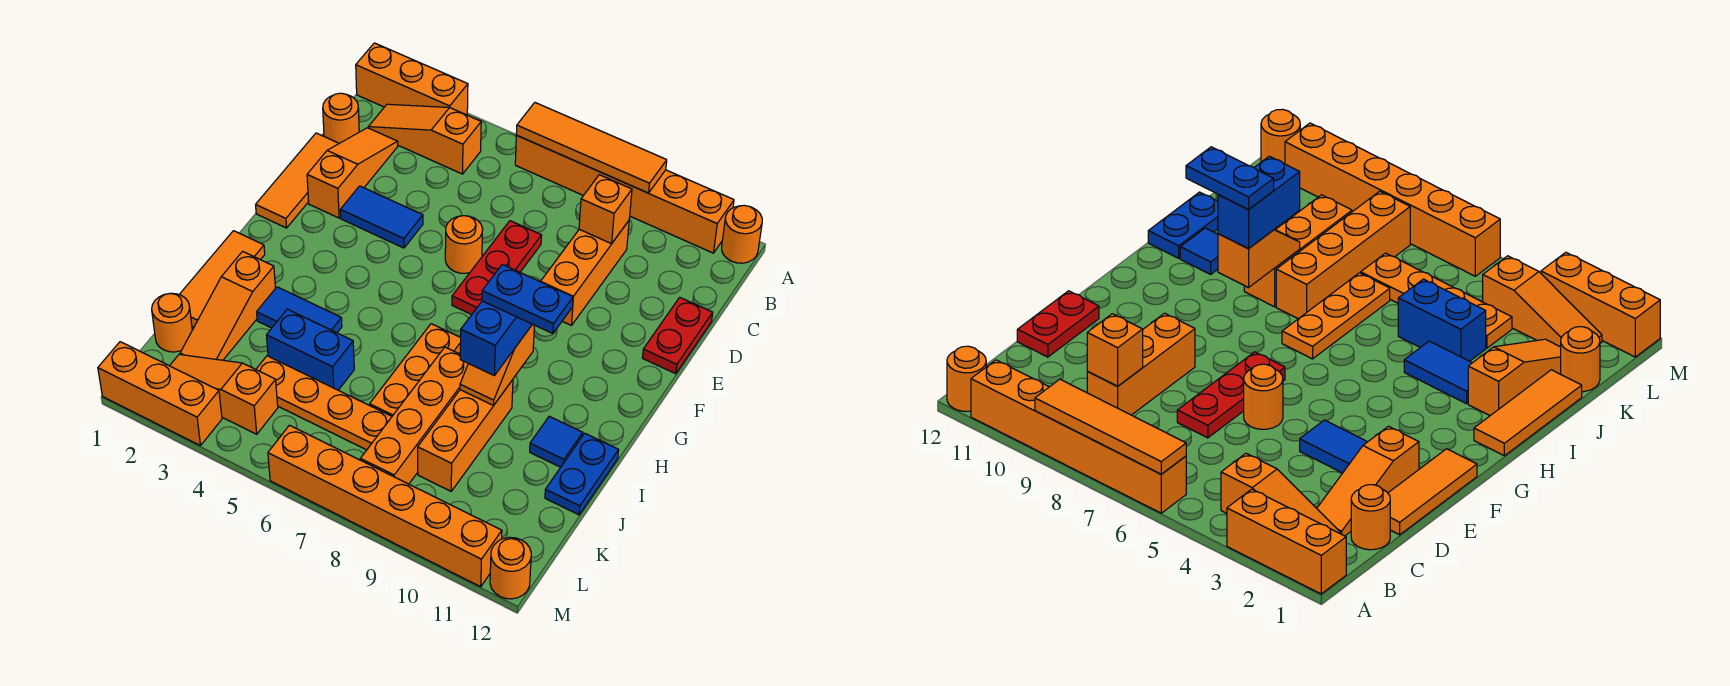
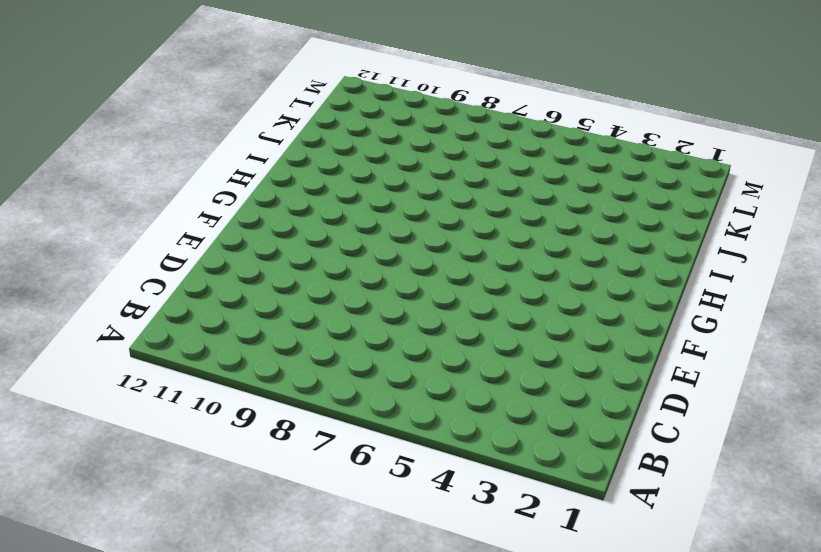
none -> orange brick A1:A3 level 1
none -> orange brick A6:A11 level 1
none -> orange round brick A12 level 1
none -> orange slope B2:B4 level 1 top 4

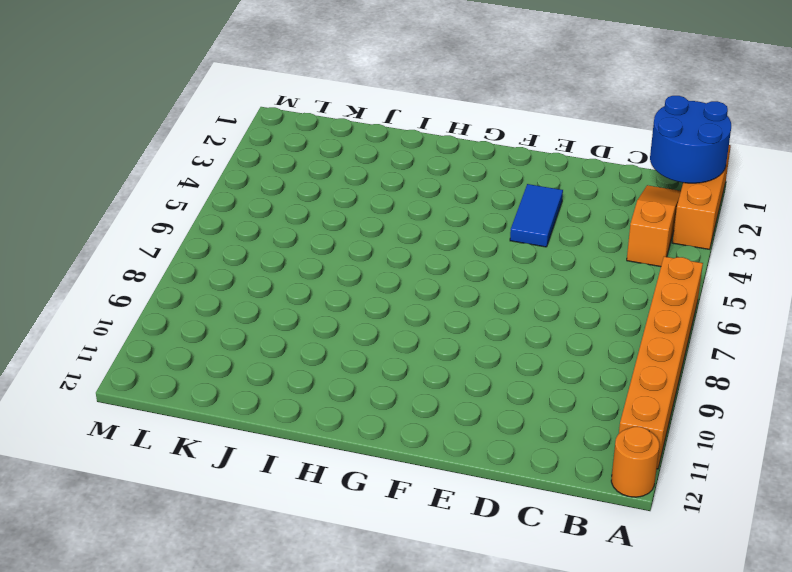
blue round brick A1:B2 level 2 -> none
none -> orange round brick C1 level 1
none -> orange slope C2:E2 level 1 top E
none -> orange brick C9:E9 level 1
none -> orange tile D1:F1 level 1

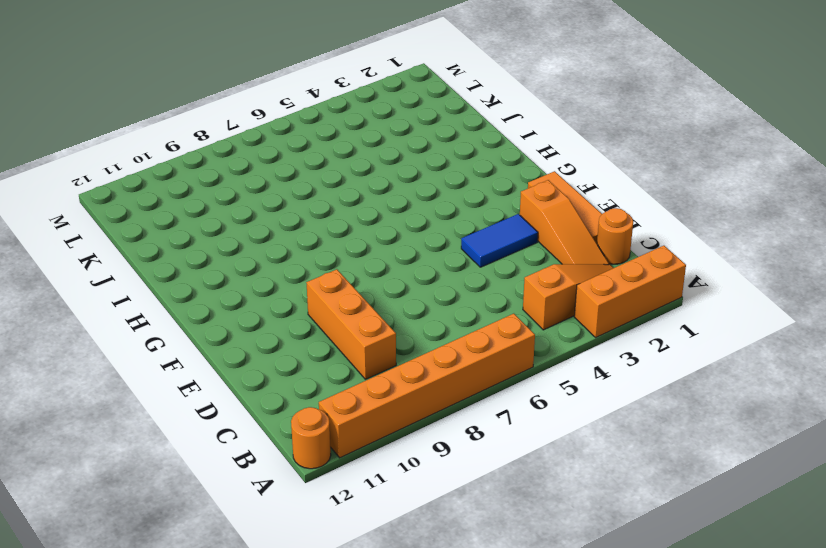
none -> red plate D7:F7 level 1
none -> red plate D12:E12 level 1
none -> orange round brick E6 level 1
none -> orange tile H1:J1 level 1

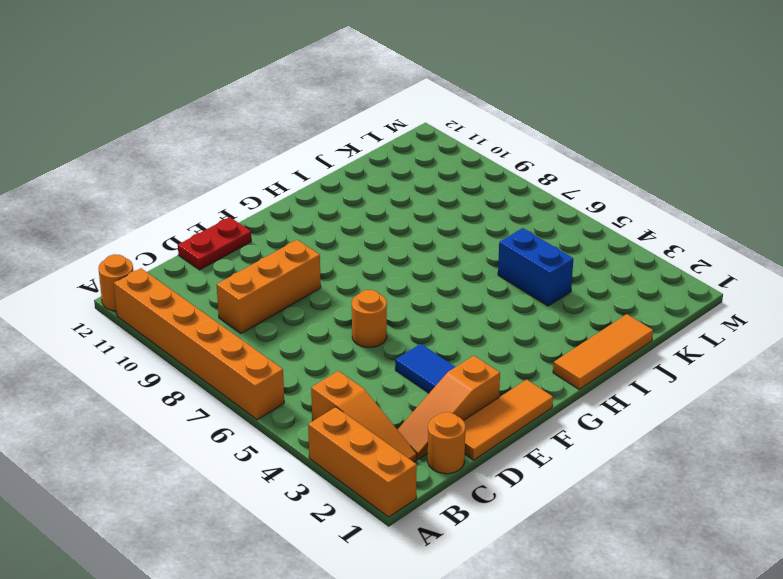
none -> red plate D7:F7 level 1
none -> orange plate H7:J7 level 1
none -> orange slope I2:K2 level 1 top I
none -> blue tile I3:I4 level 1

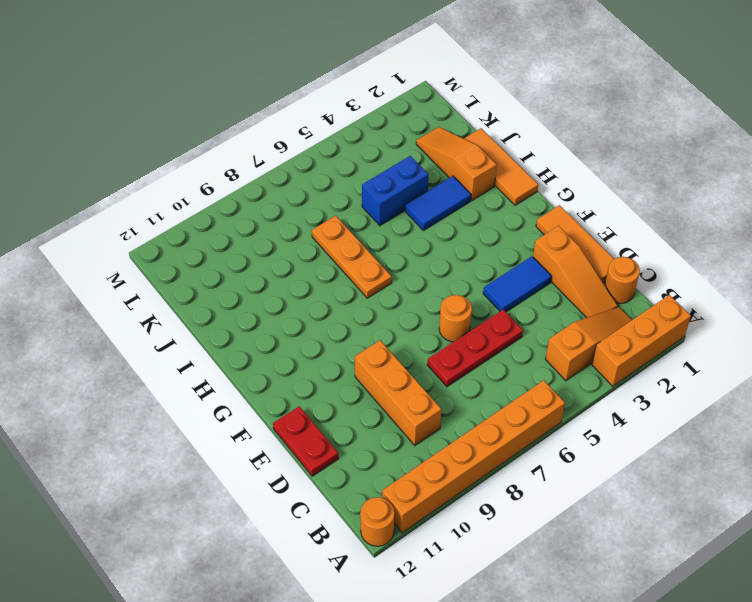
red plate D5:D7 level 1 -> red plate D7:F7 level 1
none -> orange brick I8:L8 level 1
none -> orange brick I9:K9 level 1
none -> blue tile I11 level 1
none -> blue plate I12:J12 level 1

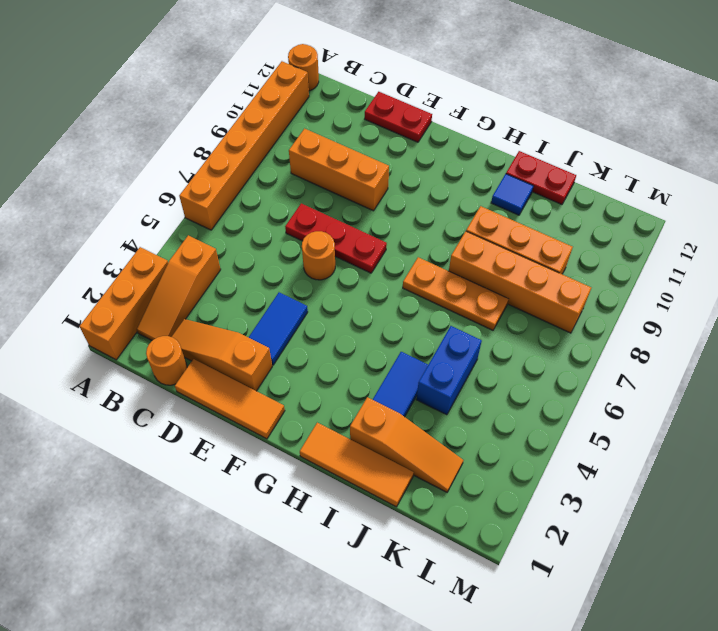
red plate I12:J12 level 1 -> blue plate I12:J12 level 1
none -> orange round brick K1 level 1
none -> orange plate K4:K7 level 1
none -> orange slope L2:L4 level 1 top 4
none -> orange brick M1:M3 level 1

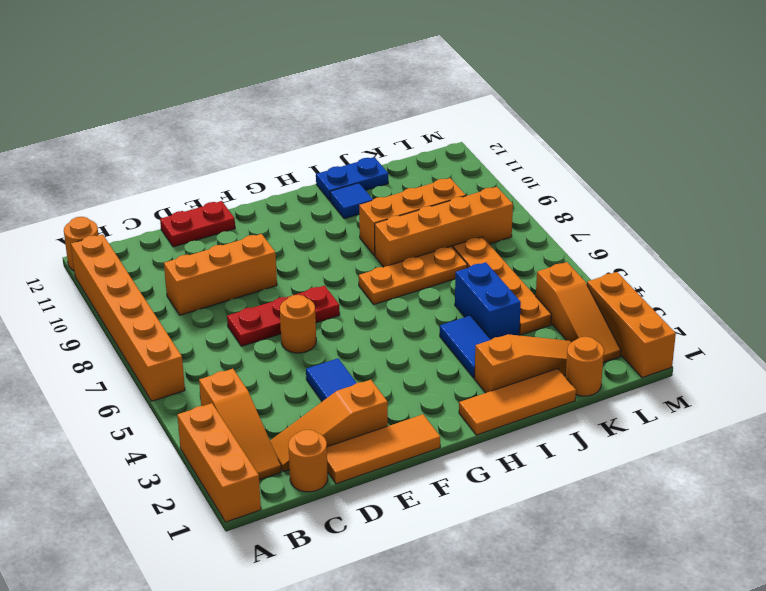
none -> orange brick M6:M11 level 1
none -> orange round brick M12 level 1
none -> orange tile A6:A9 level 2
none -> orange brick C9 level 2

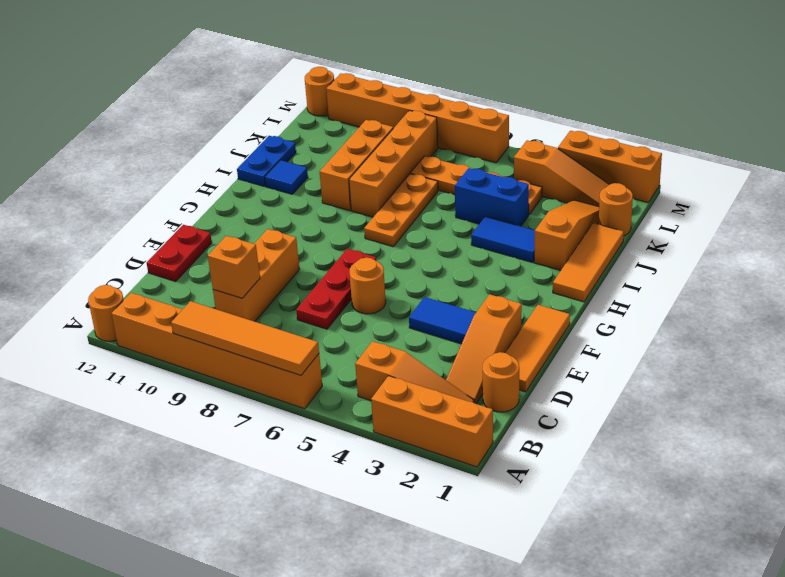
none -> orange slope H9:I9 level 2 top H
none -> blue brick H9:I9 level 3
none -> blue plate H9:H10 level 4

